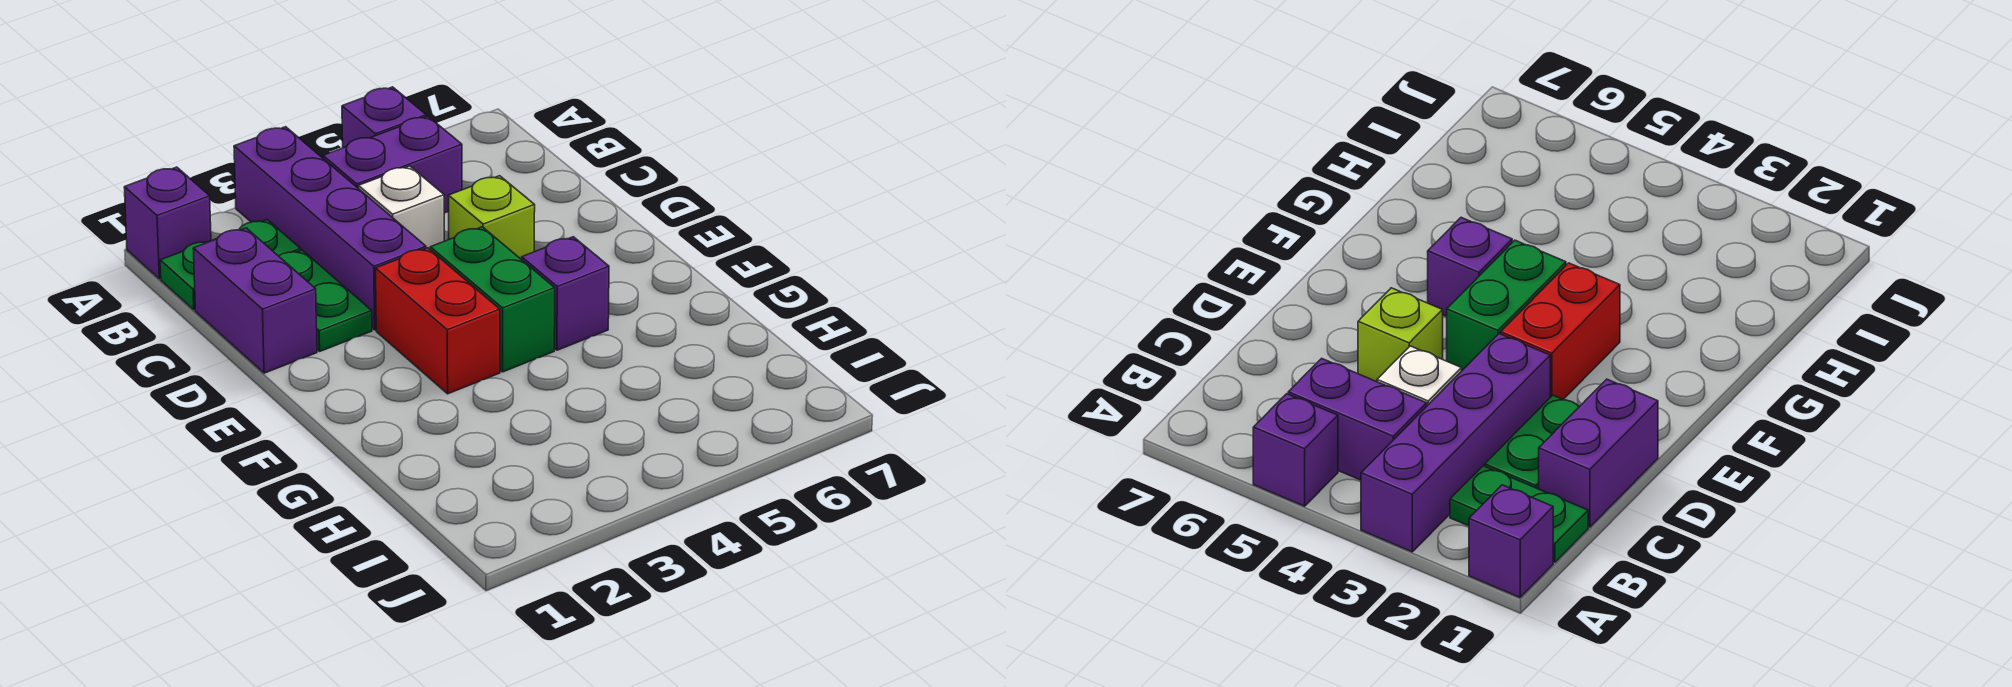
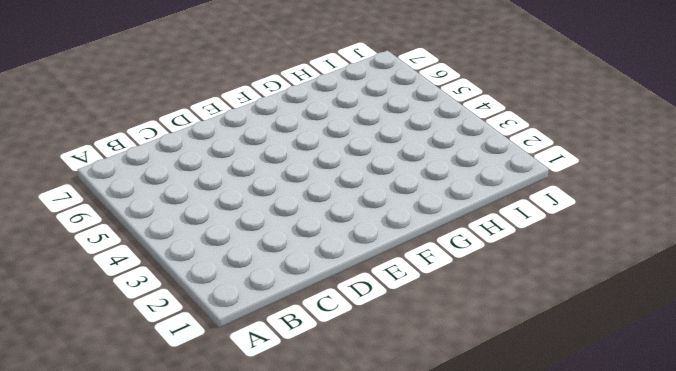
none -> purple brick A1 level 1
none -> purple brick A3:D3 level 1
none -> purple brick A5 level 1

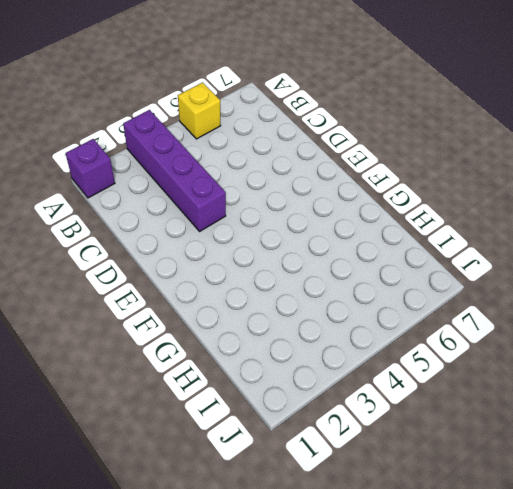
yellow brick A5 level 1 -> purple brick A5 level 1
none -> green plate B1:B2 level 1
none -> purple brick B4:B5 level 1
none -> purple brick C1:D1 level 1

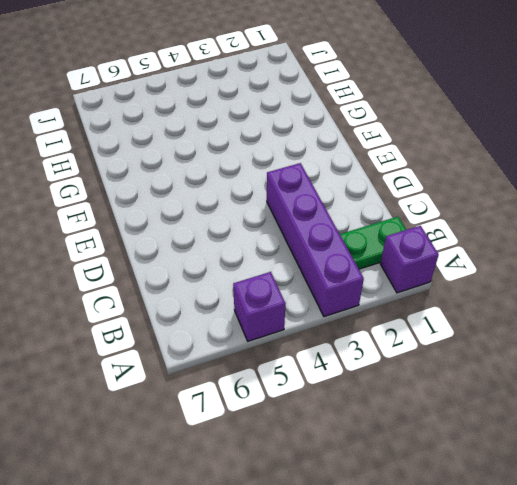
none -> purple brick B4:B5 level 1
none -> purple brick C1:D1 level 1
none -> green plate C2:D2 level 1

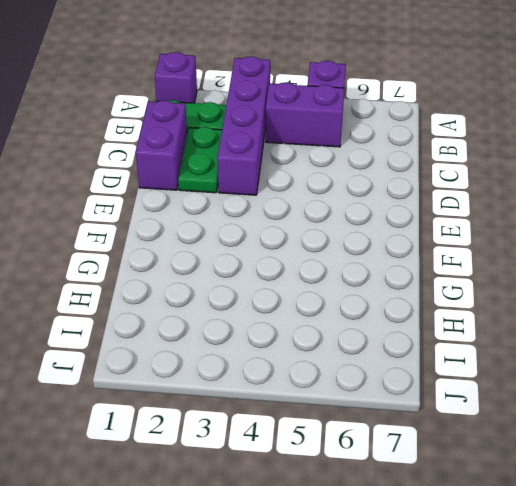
none -> white brick C4 level 1
none -> lime brick D5 level 1
none -> red brick E3:F3 level 1

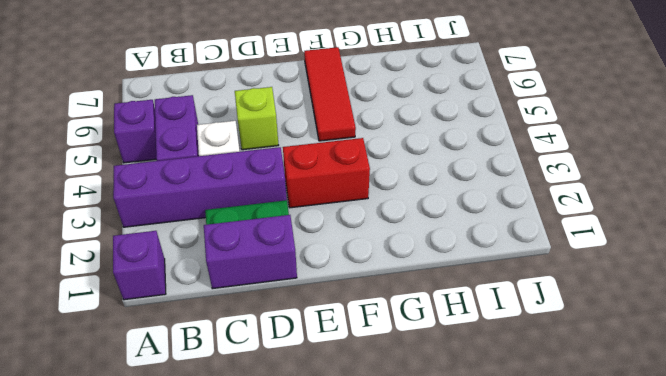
red tile F5:F7 level 1 -> purple brick F5 level 1
none -> green plate B1:B2 level 1
none -> green brick E4:F4 level 1

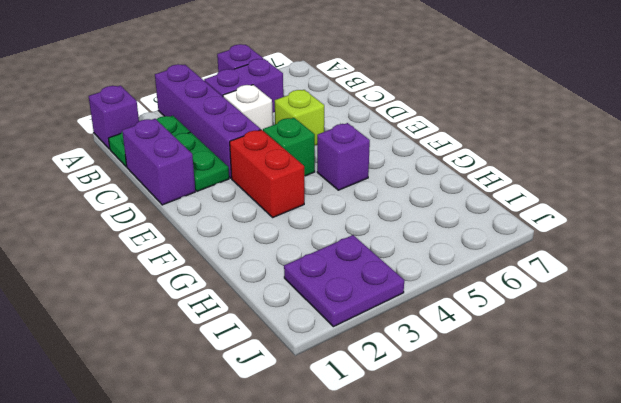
green brick E4 level 1 -> green brick E4:F4 level 1
purple plate I2:J3 level 1 -> none

